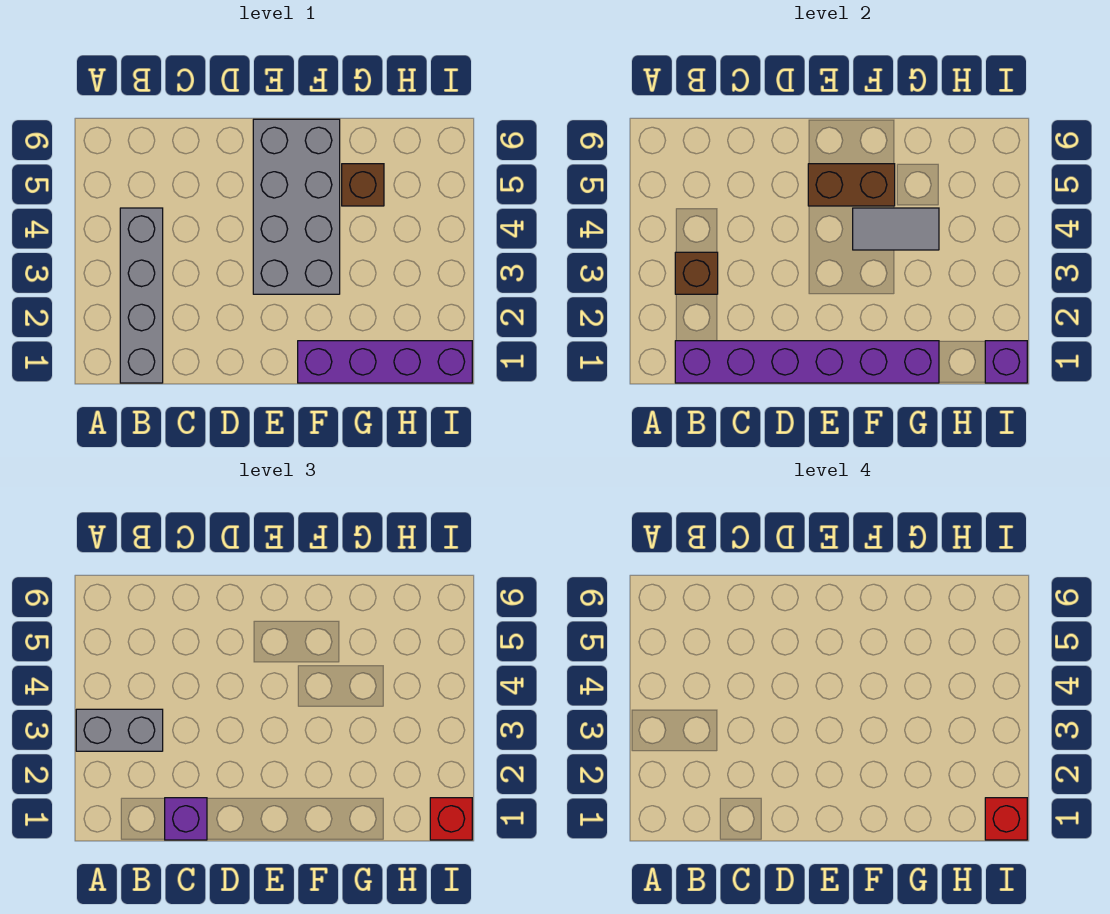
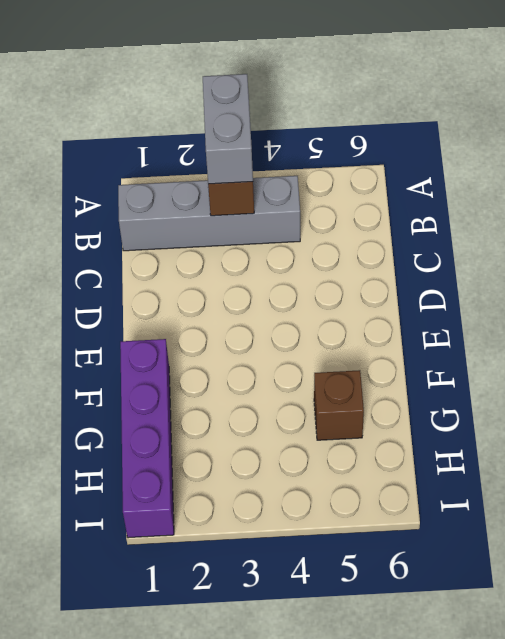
none -> grey brick E3:F6 level 1
none -> purple brick B1:G1 level 2
none -> brown brick E5:F5 level 2

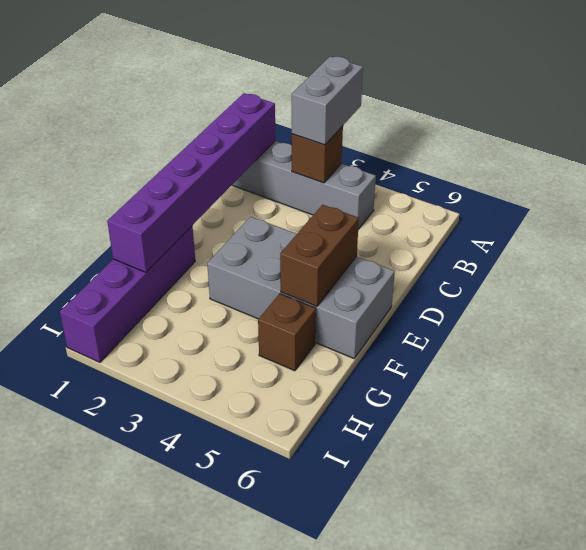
none -> grey tile F4:G4 level 2
none -> purple brick I1 level 2
none -> purple brick C1 level 3

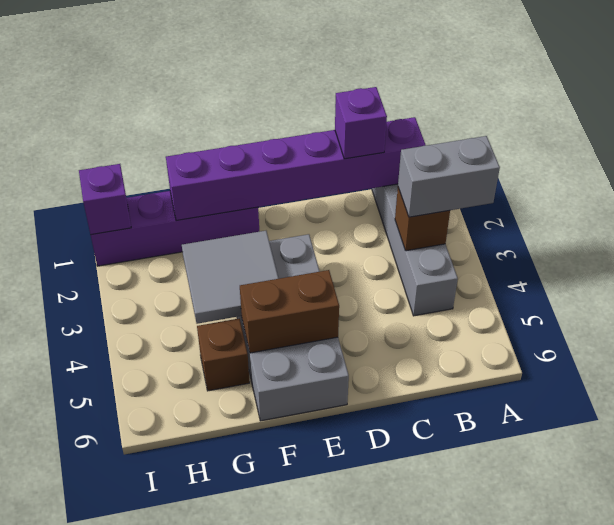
grey tile F3:G4 level 2 -> grey tile F4:G4 level 2
none -> red brick I1 level 3
none -> red brick I1 level 4

